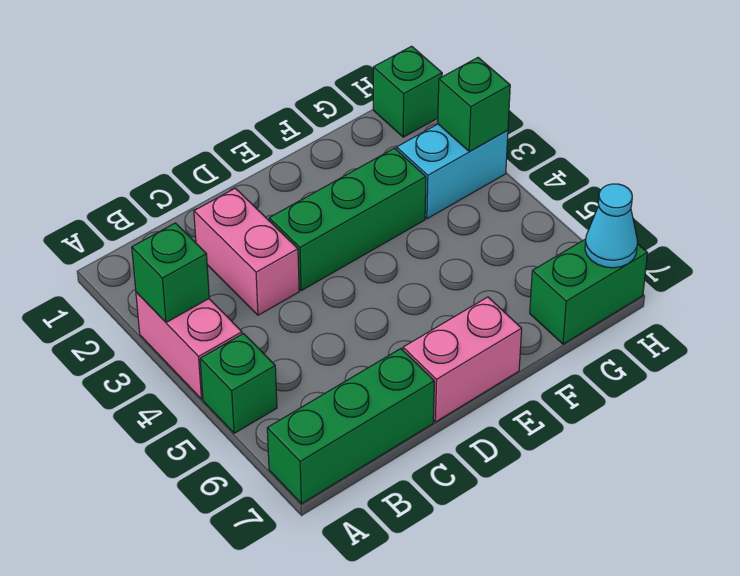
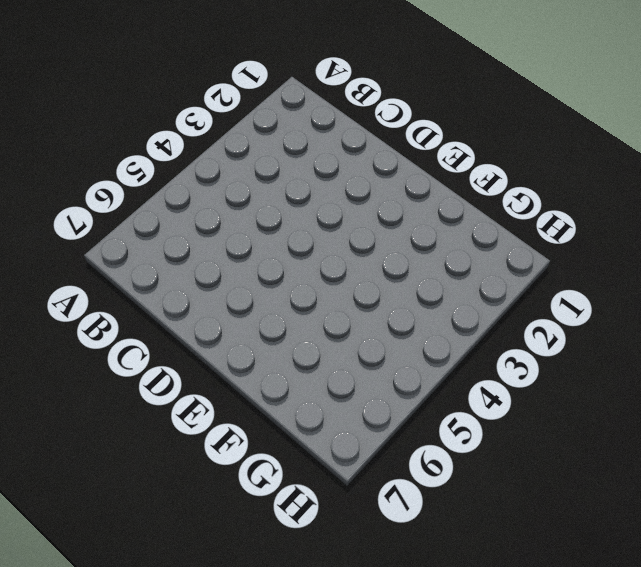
none -> pink brick A3:A4 level 1
none -> green brick A5 level 1
none -> green brick A7:C7 level 1

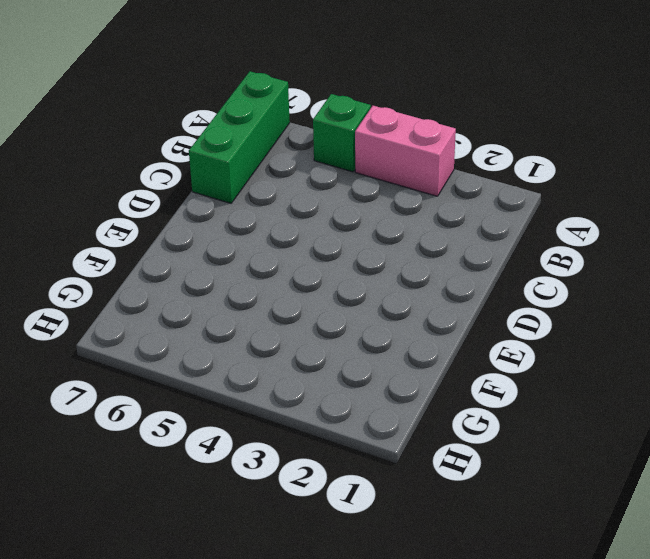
none -> pink brick C2:C3 level 1
none -> green brick D3:F3 level 1
none -> pink brick D7:E7 level 1

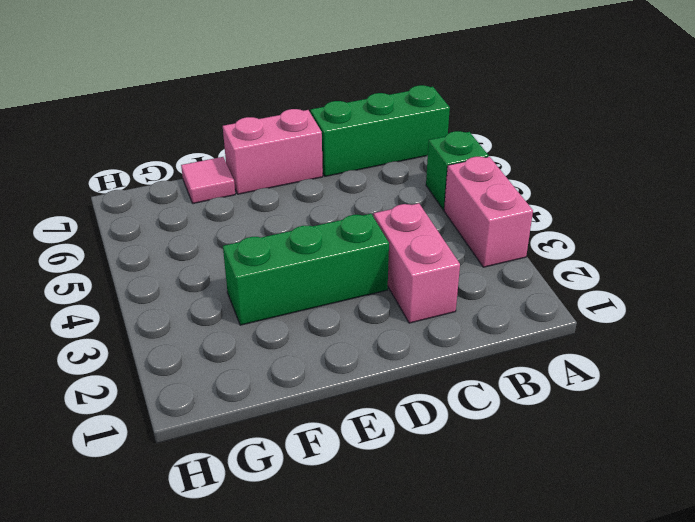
pink tile F7 level 1 -> none
none -> cyan brick G3:H3 level 1
none -> green brick G7:H7 level 1
none -> green brick H1 level 1

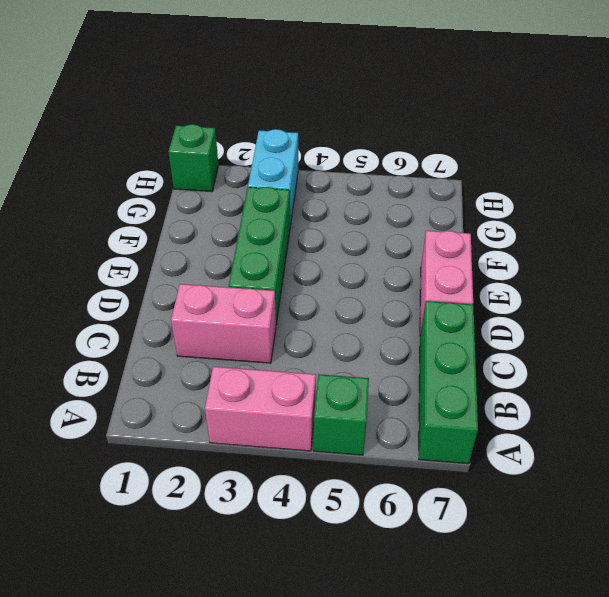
none -> green brick G7:H7 level 1
none -> green brick A3 level 2
none -> green brick H3 level 2

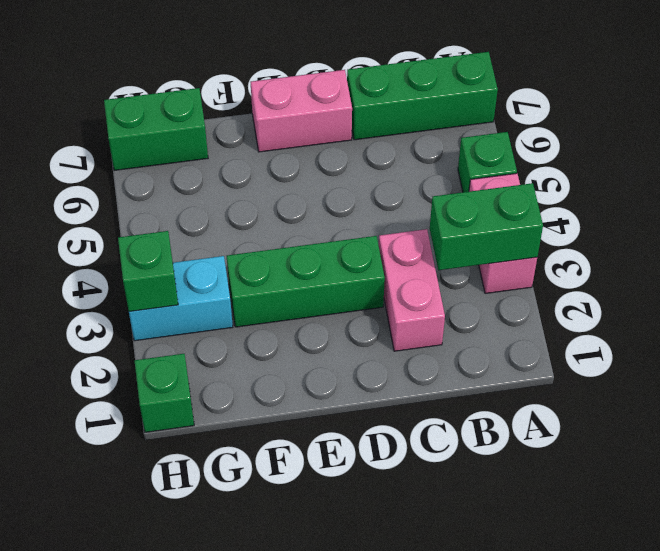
green brick A3:B3 level 2 -> green brick A3 level 2
none -> cyan cone H7 level 2

